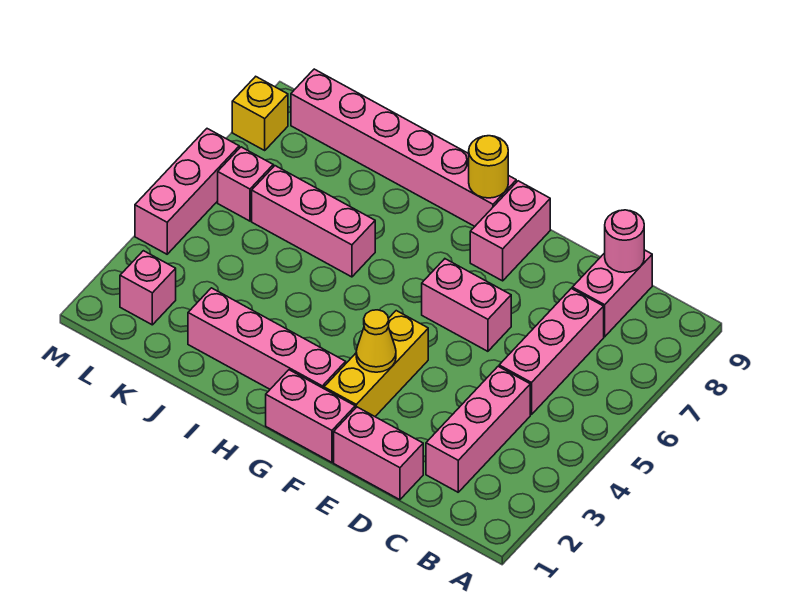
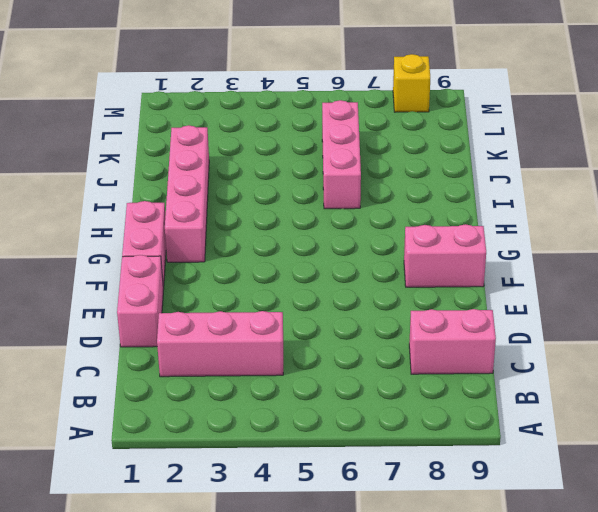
none -> pink brick C5:C7 level 1
none -> pink brick E6:F6 level 1
none -> yellow brick F2:F4 level 1

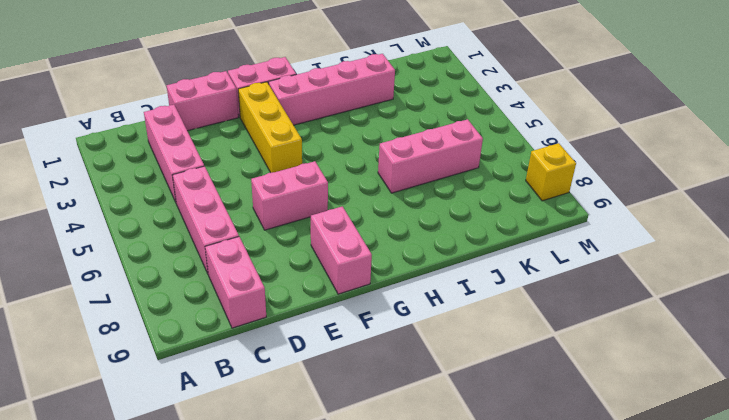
none -> pink brick G9:L9 level 1
none -> pink brick L2 level 1
none -> pink brick L6 level 1

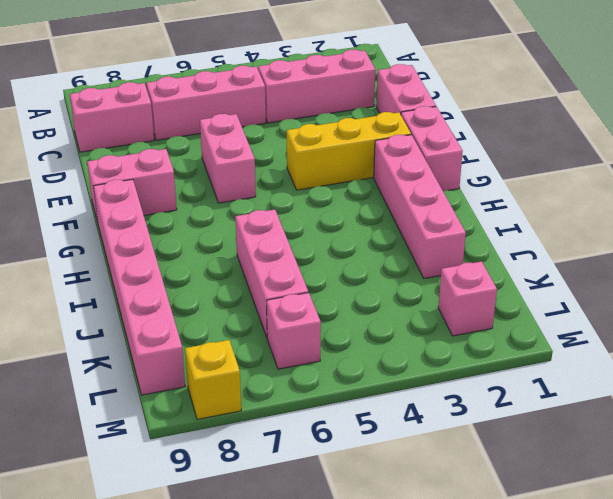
none -> pink brick M4:M6 level 1
none -> pink round brick C9 level 2
none -> yellow cone F3 level 2

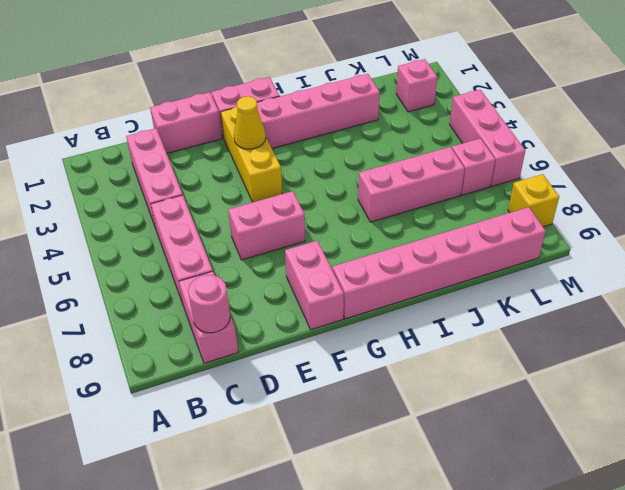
none -> yellow round brick G9 level 2

